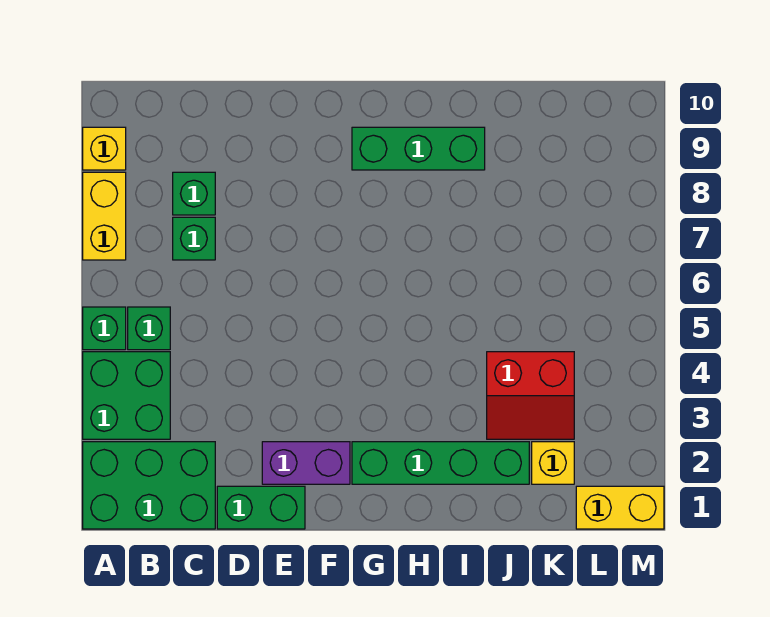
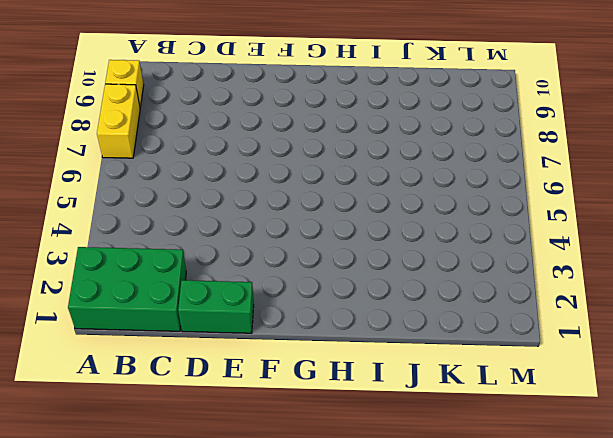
none -> green brick A3:B4 level 1
none -> green brick A5 level 1
none -> green brick B5 level 1

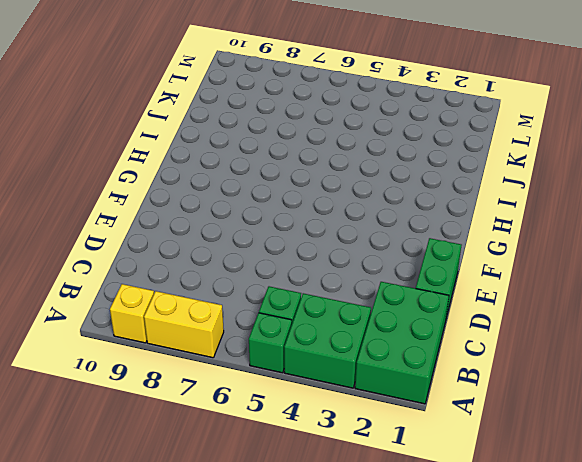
none -> green brick C7 level 1
none -> green brick C8 level 1
none -> purple brick E2:F2 level 1

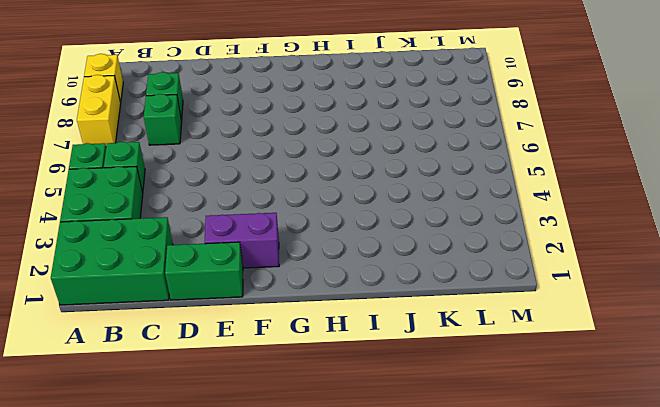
none -> green brick G2:J2 level 1
none -> green brick G9:I9 level 1
none -> red slope J3:K4 level 1 top 4

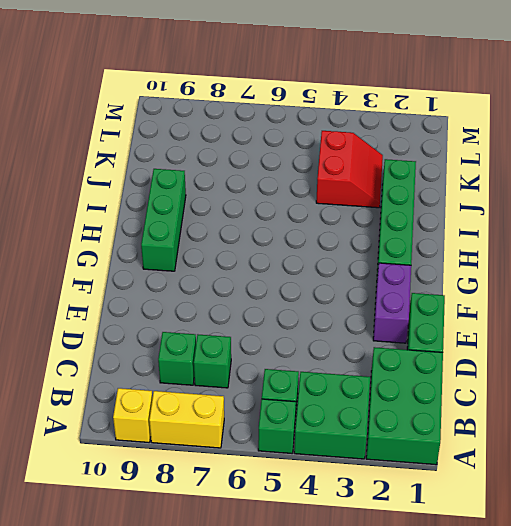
none -> yellow brick K2 level 1
none -> yellow brick L1:M1 level 1

